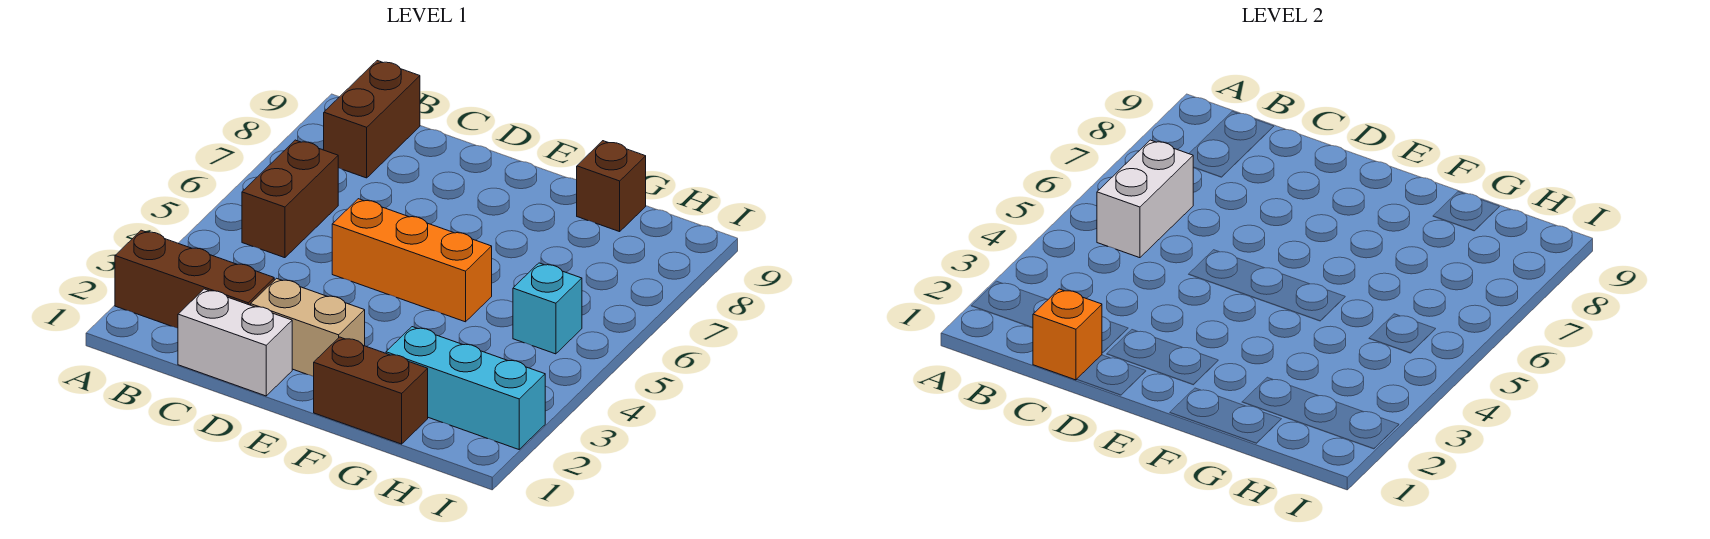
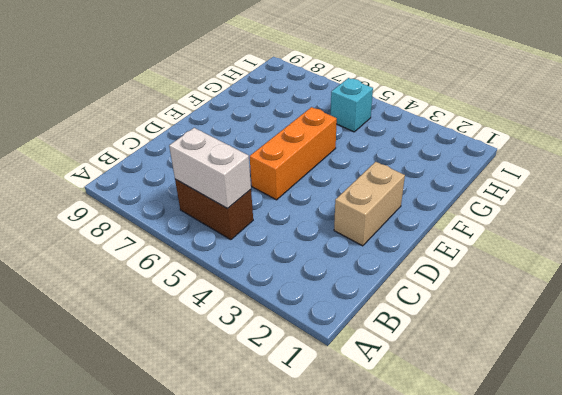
none -> brown brick A2:C2 level 1
none -> brown brick B8:B9 level 1
none -> white brick C1:D1 level 1

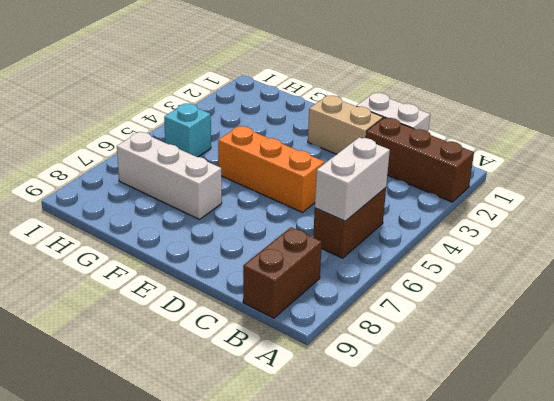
white brick F7:H7 level 1 -> none
none -> brown brick F1:G1 level 1
none -> cyan brick G2:I2 level 1
none -> brown brick G9 level 1

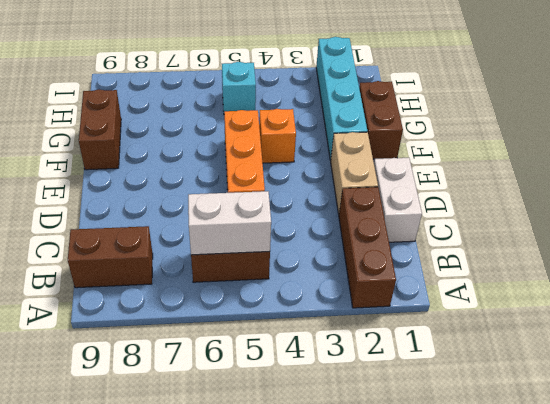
cyan brick F2:I2 level 1 -> cyan brick G2:I2 level 1
orange brick F4 level 1 -> orange brick C1 level 2
brown brick F9:G9 level 1 -> brown brick G9 level 1

